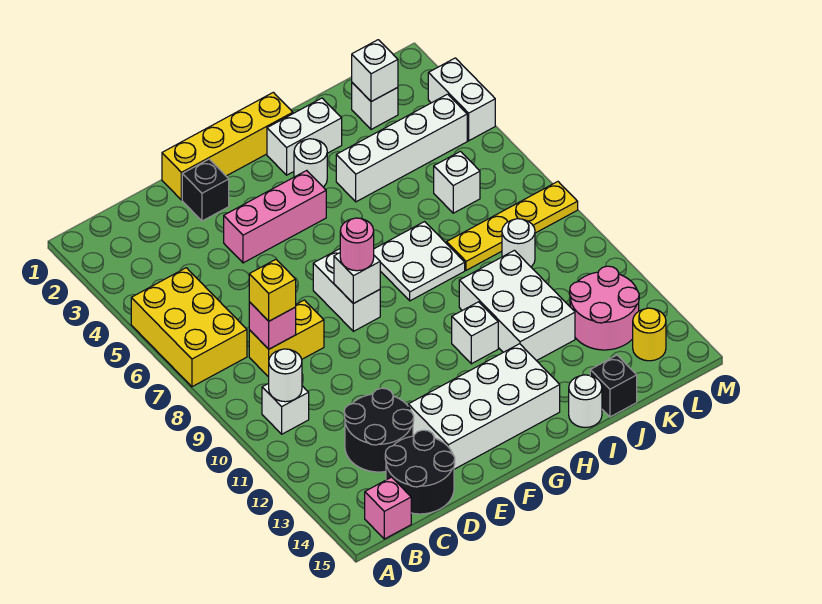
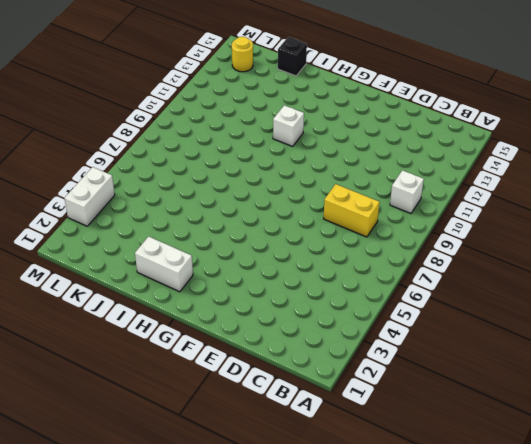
none -> yellow brick A5:B7 level 1
none -> pink brick B15 level 1
none -> black round brick C12:D13 level 1
none -> black round brick C14:D15 level 1

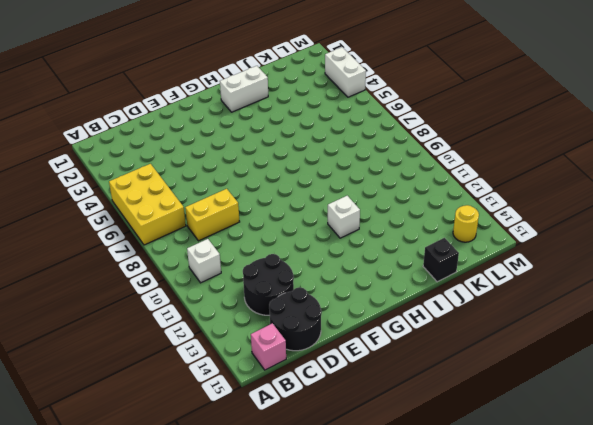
none -> yellow brick E1:H1 level 1
none -> black brick E2 level 1
none -> pink brick E4:G4 level 1
none -> white brick E13:H14 level 1

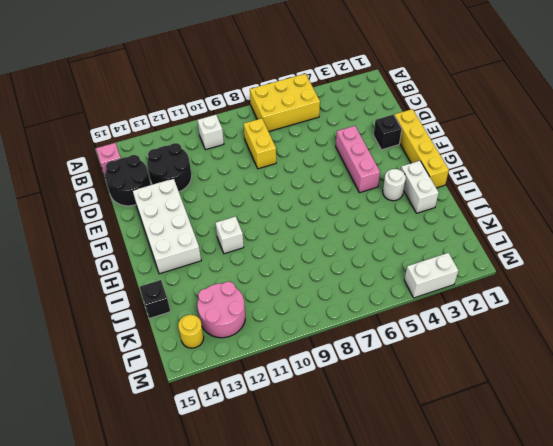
none -> white brick F7:F8 level 1
none -> white plate H7:I8 level 1
none -> white brick I4:L4 level 1
none -> white brick I10:J12 level 1

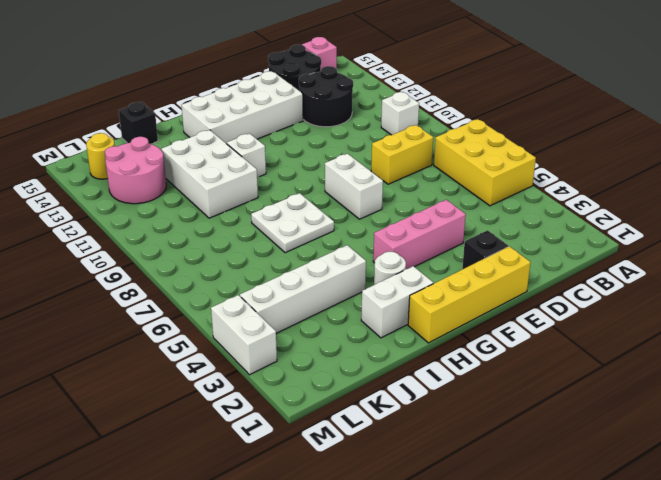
none -> white round brick I15 level 1
none -> yellow plate J8:M8 level 1
none -> white brick K2 level 1
none -> white brick K6 level 1

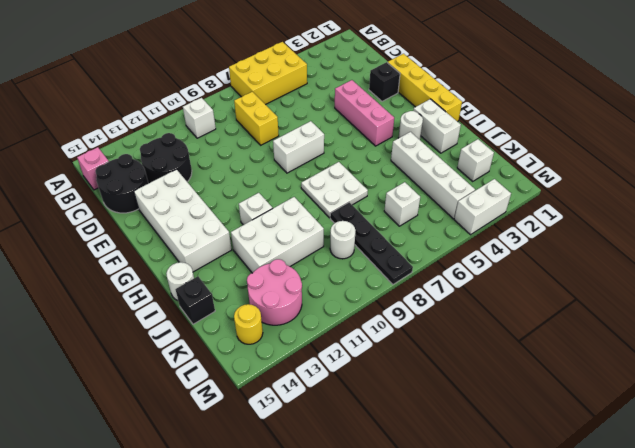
black plate J8:M8 level 1 -> yellow plate J8:M8 level 1
none -> white round brick B10 level 2
none -> pink brick C8 level 2
none -> white brick F8 level 2
none -> white brick K2 level 2

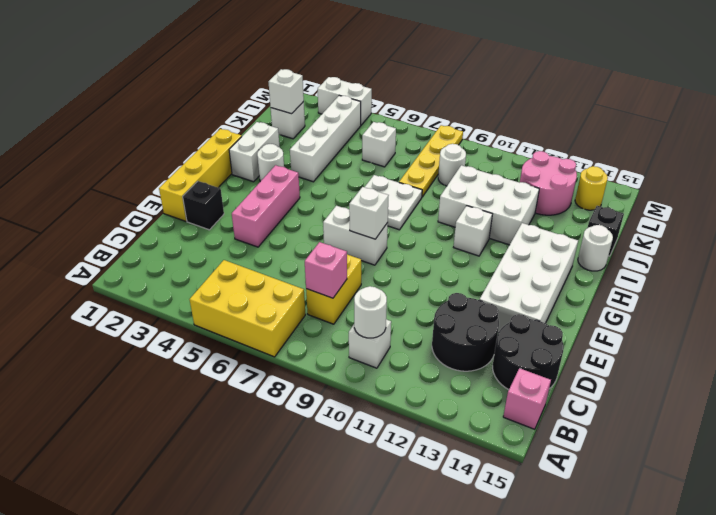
none -> yellow brick C8 level 3
none -> pink round brick F8 level 3

